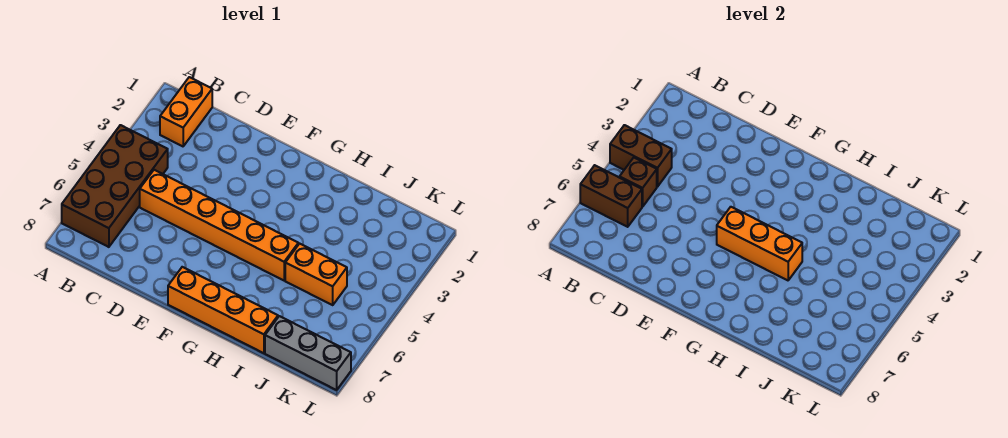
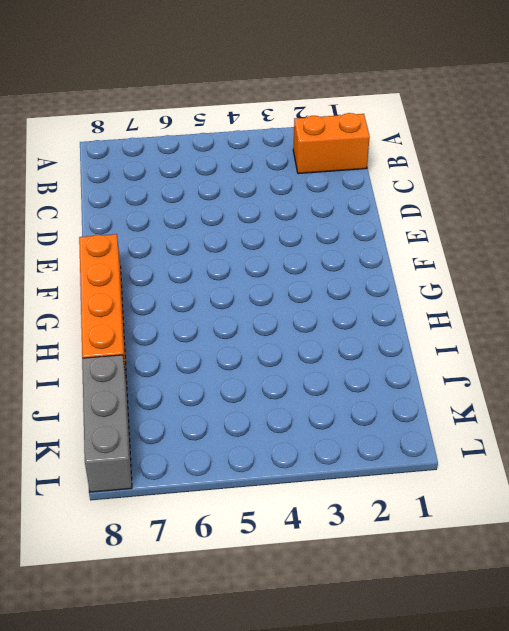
none -> brown brick A4:B7 level 1
none -> orange brick C5:H5 level 1

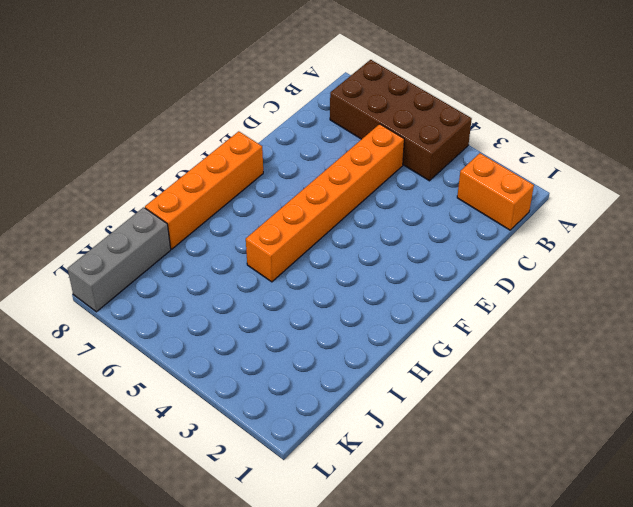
none -> orange brick I5:J5 level 1
none -> brown brick A4:B4 level 2

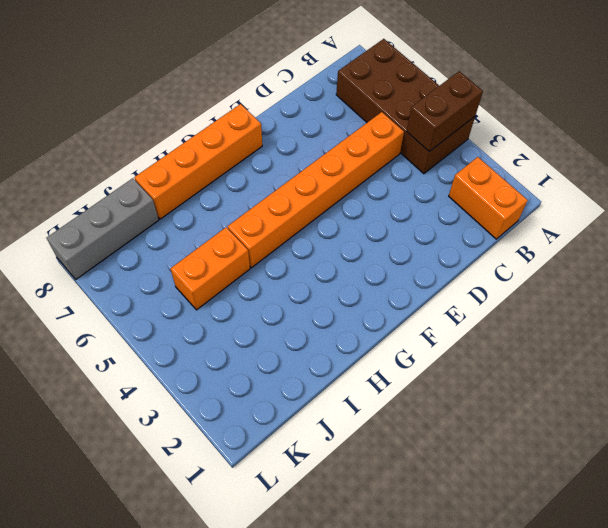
none -> brown brick A6:B6 level 2
none -> brown brick B5 level 2

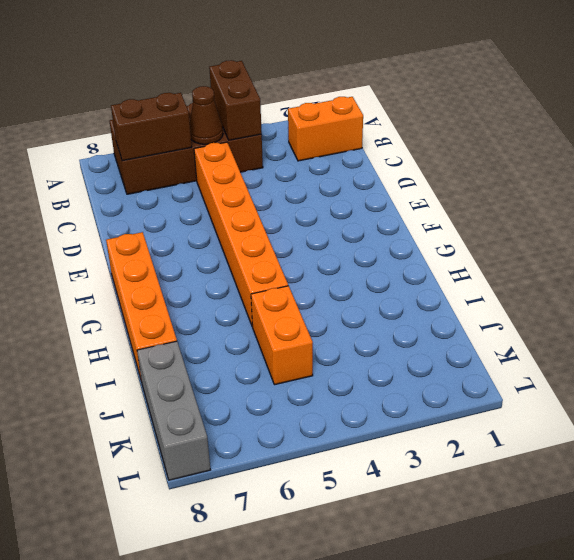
brown cone B5 level 2 -> brown brick B5 level 2
brown brick B6:B7 level 2 -> brown brick A6:B6 level 2
none -> orange brick F5:H5 level 2

